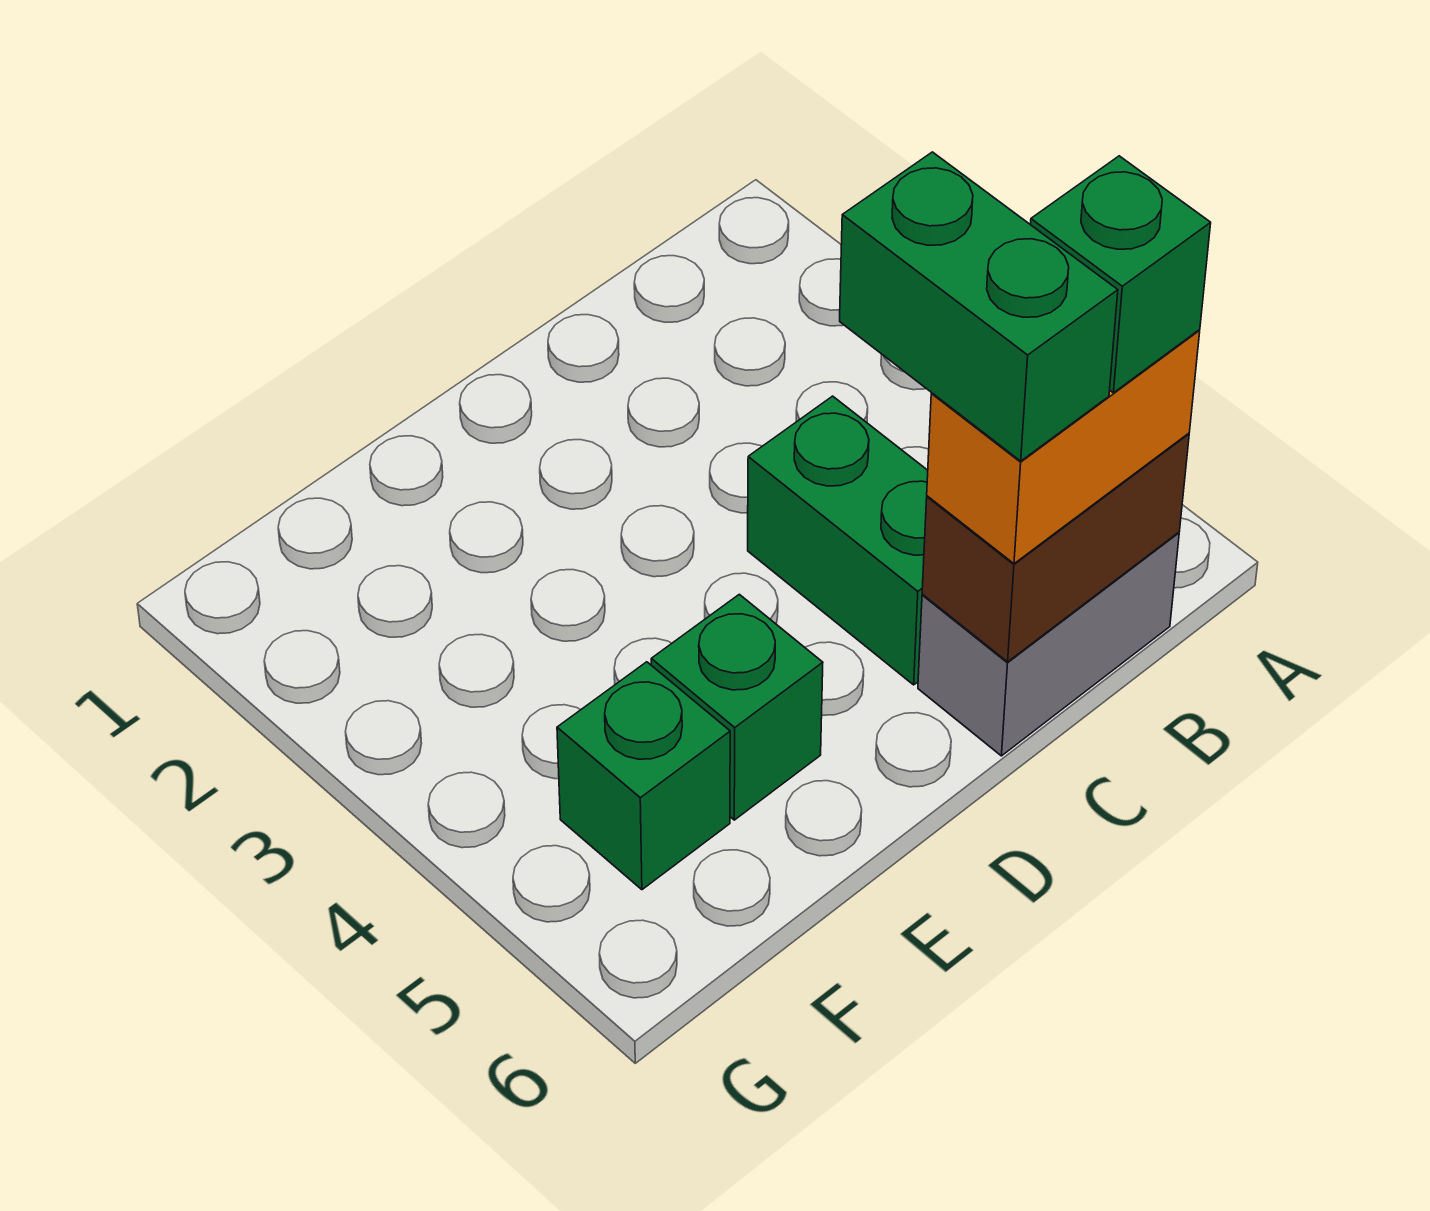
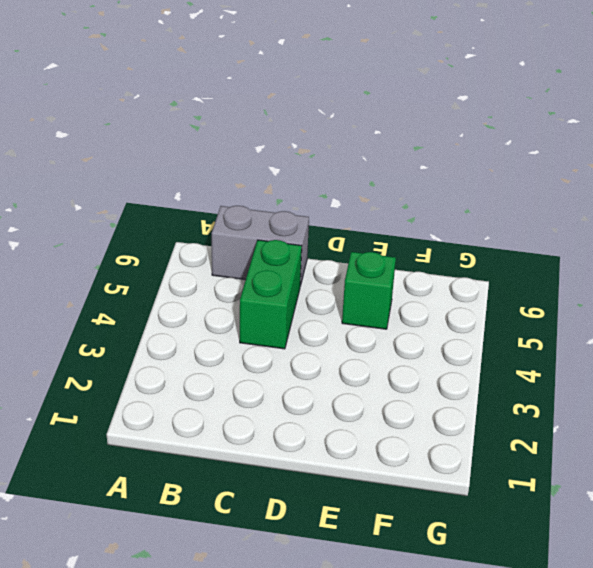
none -> green brick F5 level 1
none -> brown brick B6:C6 level 2

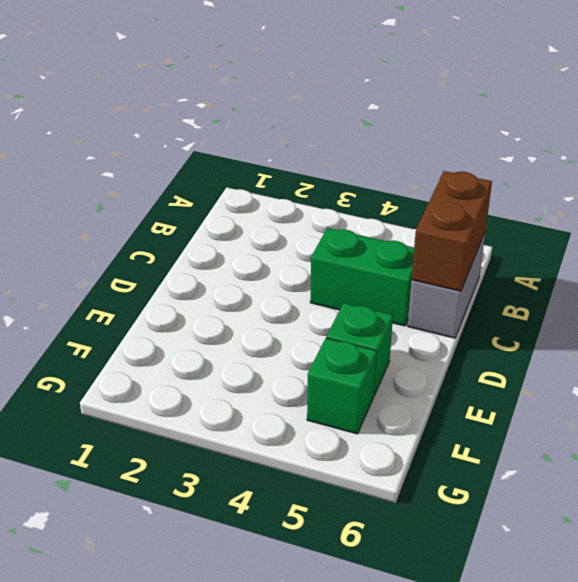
none -> orange brick B6:C6 level 3
none -> green brick B6 level 4

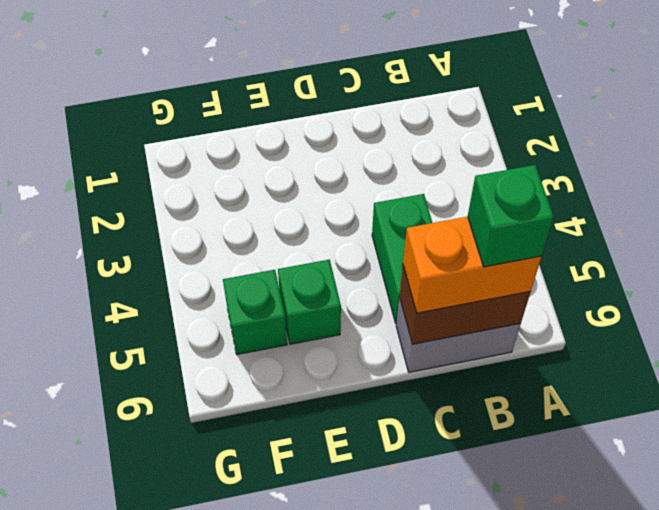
none -> green brick C5:C6 level 4

